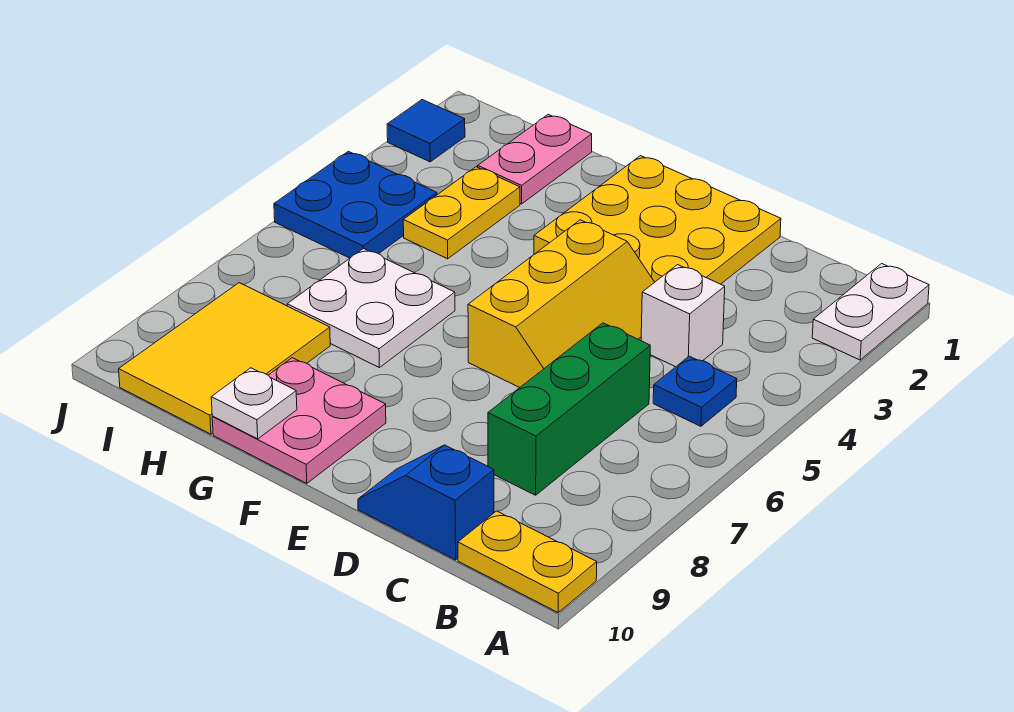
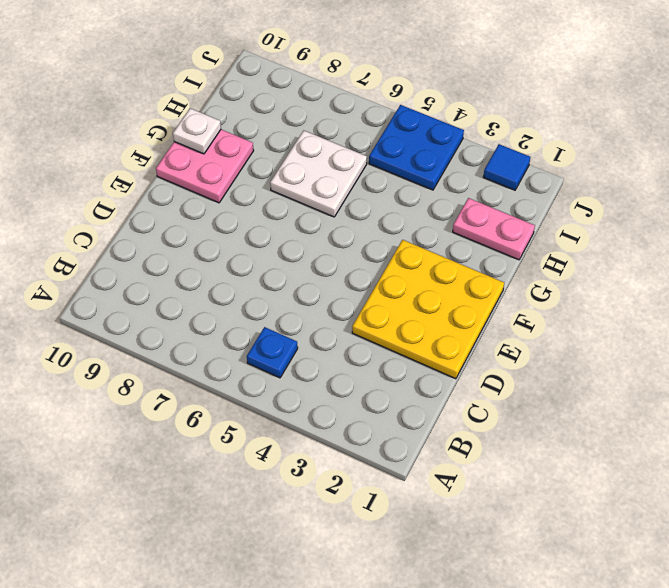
none -> white plate A1:A2 level 1
none -> yellow plate A10:B10 level 1
none -> white brick C4 level 1

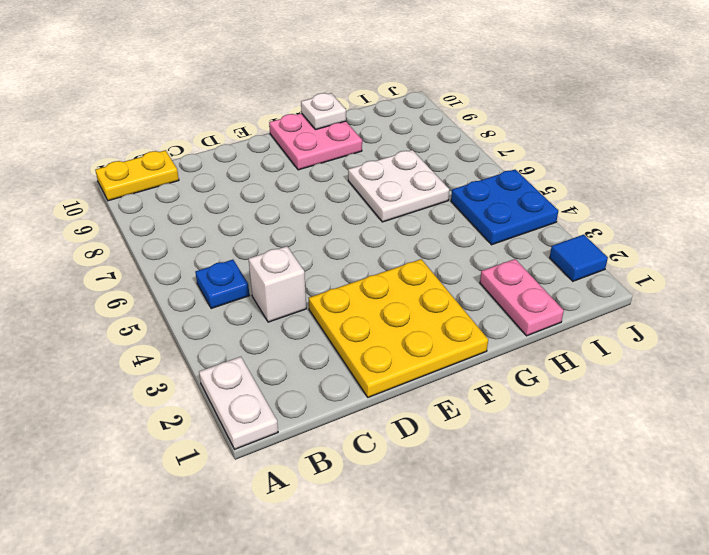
none -> green brick C6:C8 level 1
none -> blue slope C10:D10 level 1 top C
none -> yellow slope D4:E6 level 1 top E

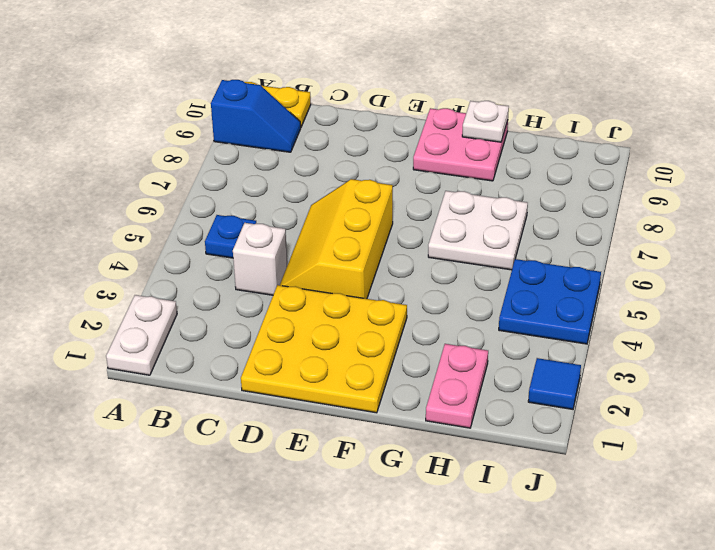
blue slope A9:B9 level 1 top A -> blue slope C10:D10 level 1 top C
none -> green brick C6:C8 level 1
none -> yellow plate H3:H4 level 1
none -> yellow tile H8:I10 level 1

